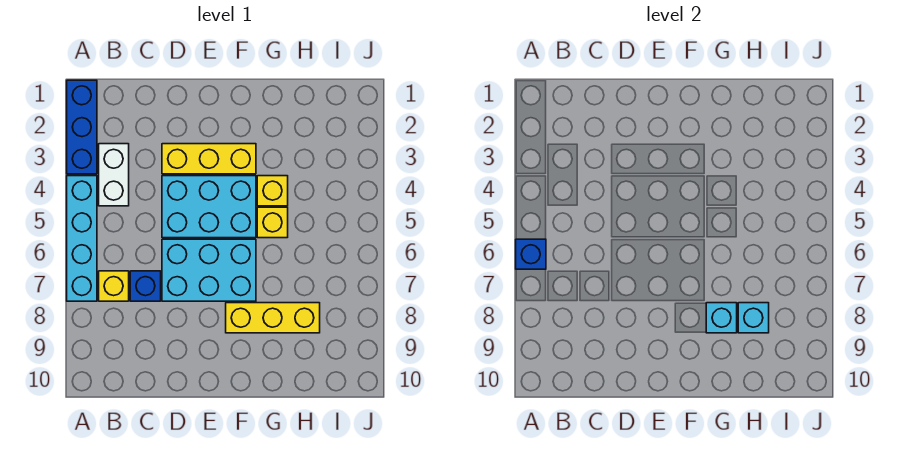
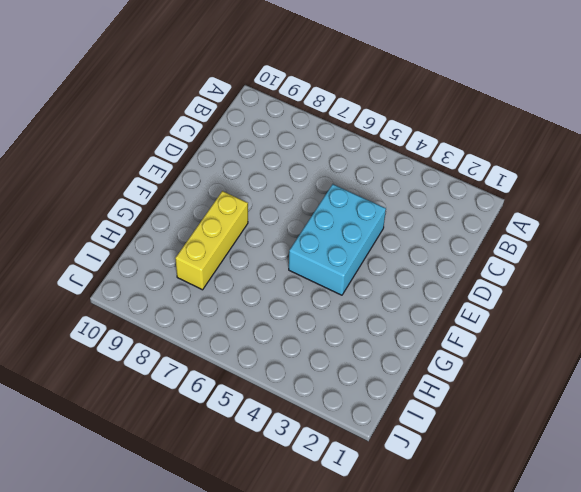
none -> blue brick A1:A3 level 1
none -> cyan brick A4:A7 level 1
none -> white brick B3:B4 level 1

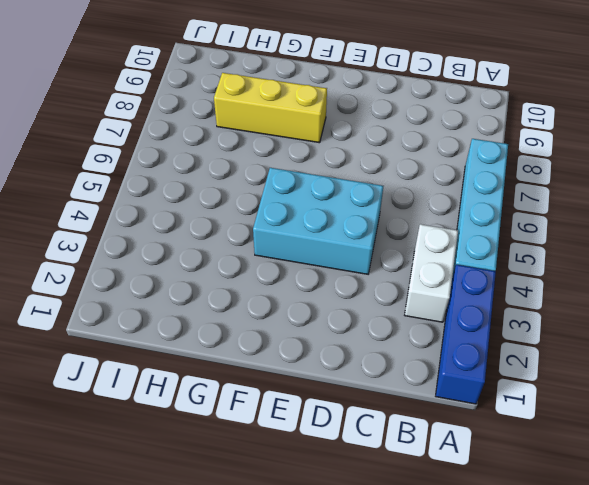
none -> yellow brick B7 level 1
none -> blue brick C7 level 1
none -> yellow brick D3:F3 level 1

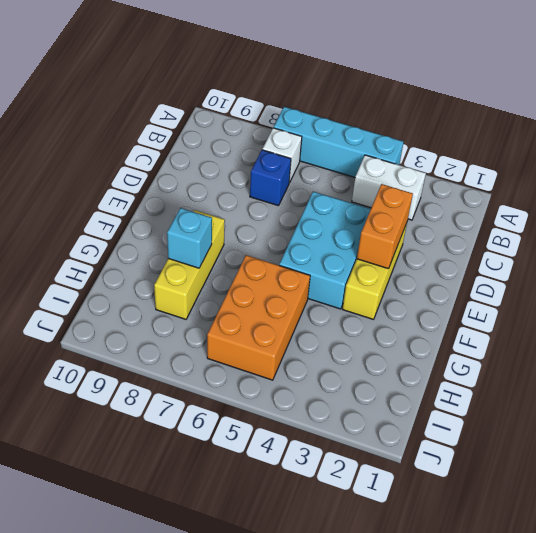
white brick B7 level 1 -> yellow brick B7 level 1
orange brick D3:E3 level 2 -> none
orange brick G5:I6 level 1 -> yellow brick G5 level 1
none -> blue brick A1:A3 level 1
none -> cyan brick D6:F7 level 1
none -> yellow brick G4 level 1

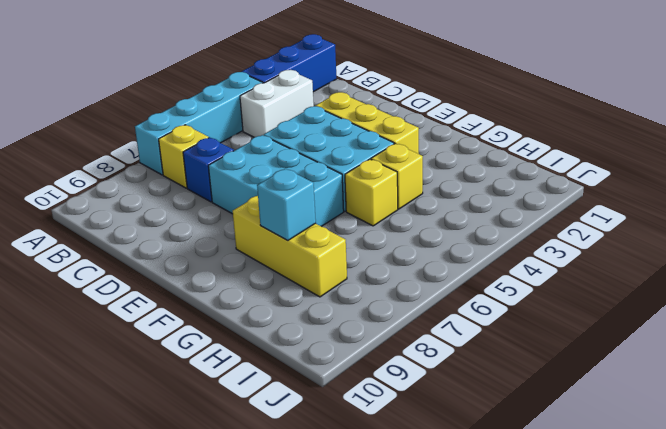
none -> blue brick A6 level 2
none -> cyan brick H8 level 2

